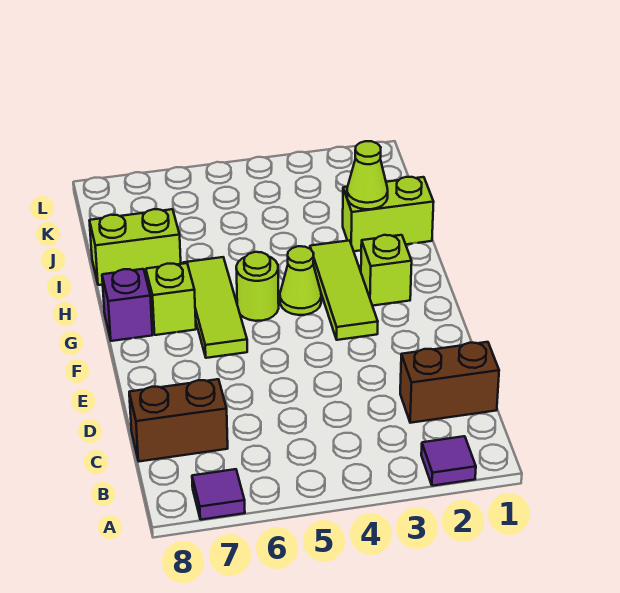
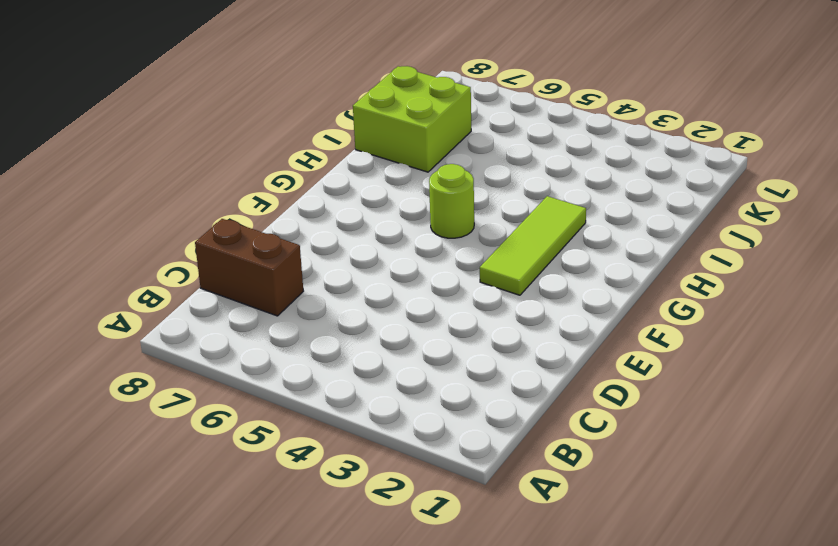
lime brick I7:J8 level 1 -> lime brick I7:I8 level 1
none -> purple tile A2 level 1
none -> purple tile A7 level 1
none -> brown brick C1:C2 level 1

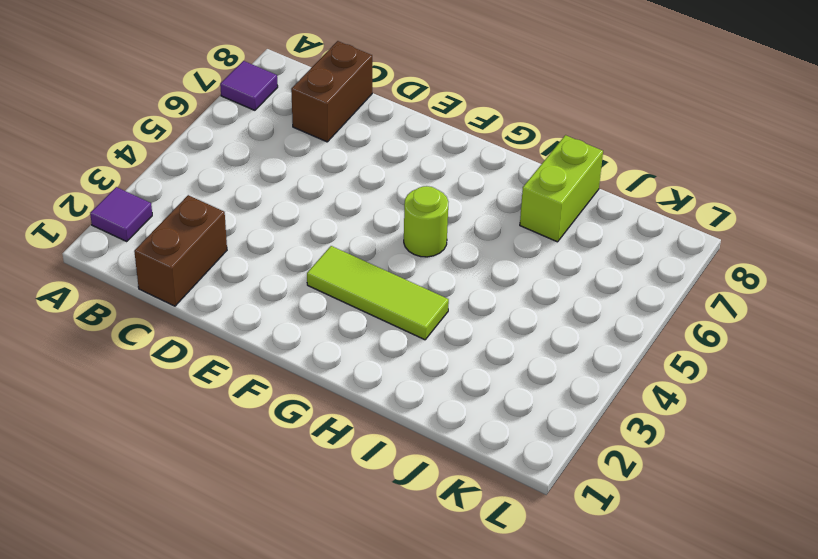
none -> lime tile F6:H6 level 1
none -> lime brick G2 level 1
none -> lime cone G4 level 1

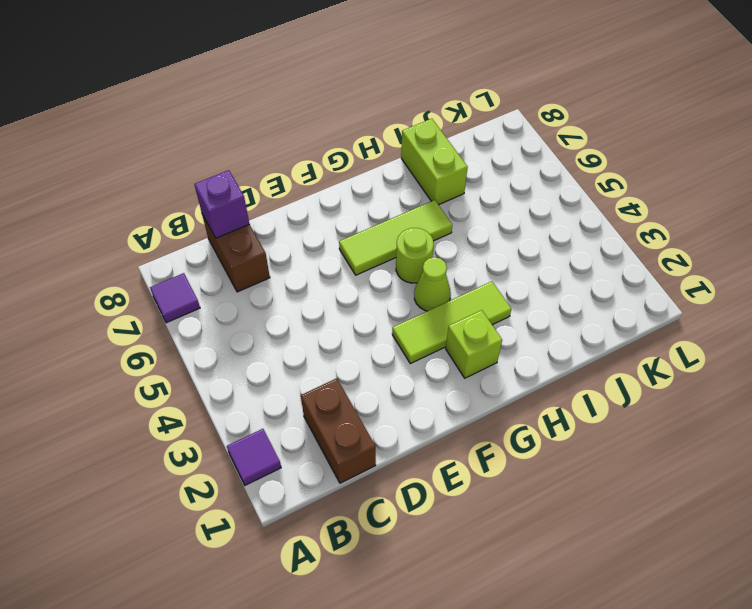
purple brick C8 level 2 -> purple brick G8 level 1
none -> lime brick G7 level 1
none -> lime brick I1:I2 level 1
none -> lime cone I2 level 2

